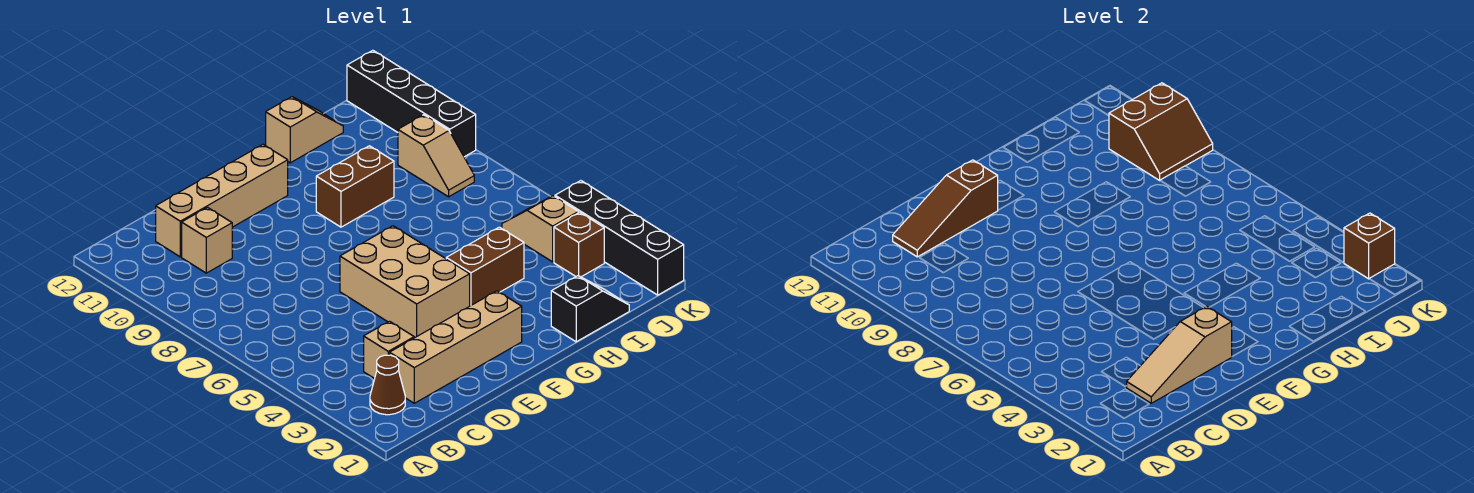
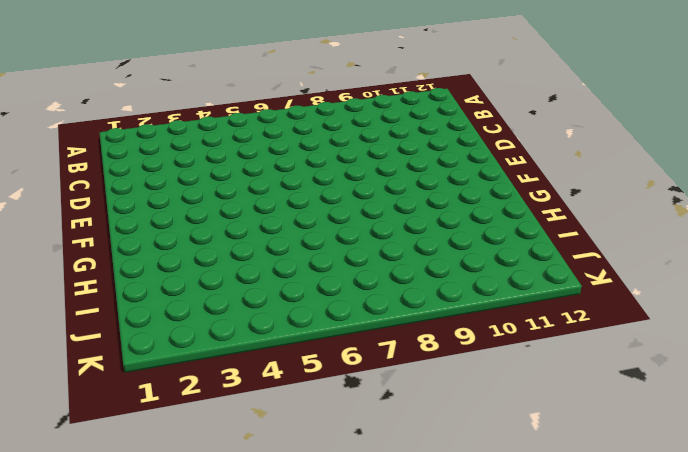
none -> brown cone B2 level 1
none -> tan brick C2:F2 level 1
none -> tan brick C3 level 1

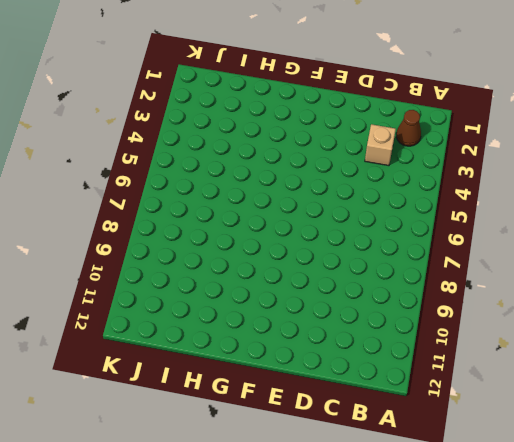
none -> tan brick C2:F2 level 1
none -> tan brick C10 level 1
none -> tan brick C11:F11 level 1

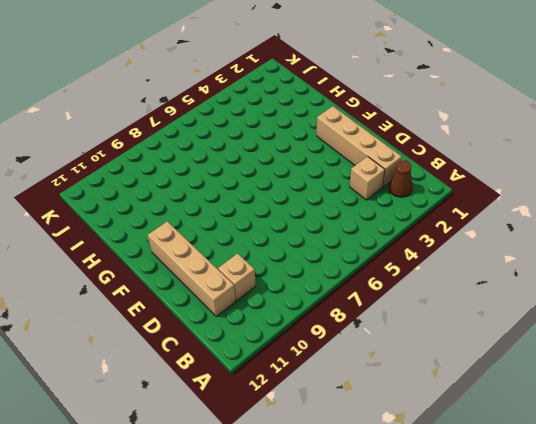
none -> tan brick E4:F6 level 1
none -> brown brick G4:H4 level 1
none -> brown brick G9:H9 level 1

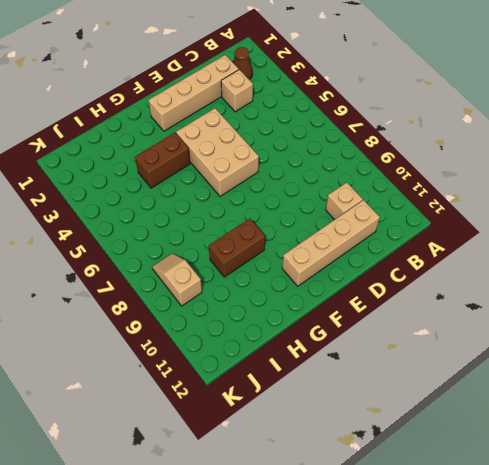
none -> black slope H1:I1 level 1 top H
none -> tan slope H12:I12 level 1 top H
none -> brown brick J3 level 1

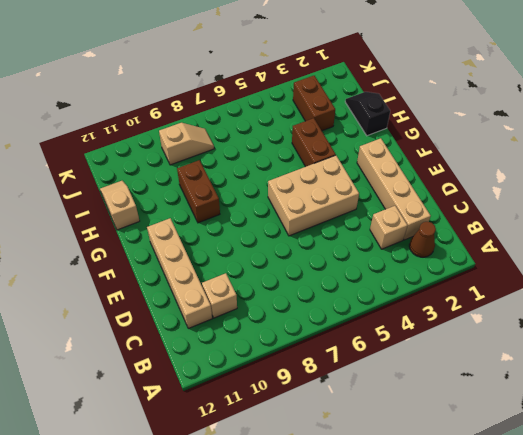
brown brick I3:J3 level 1 -> brown brick J3 level 1
none -> tan slope J4:J5 level 1 top 4
none -> black brick K1:K4 level 1
none -> black brick K9:K12 level 1

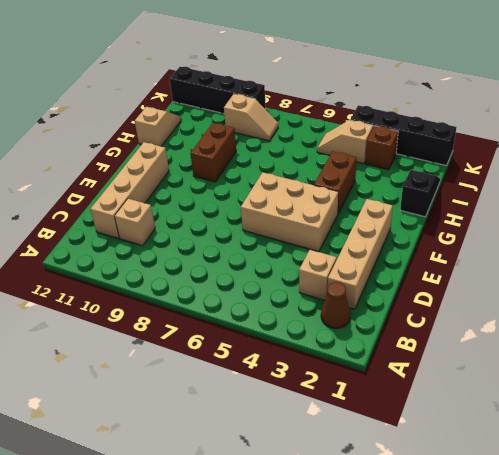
none -> tan slope C2:E2 level 2 top E
none -> brown slope C11:E11 level 2 top E
none -> brown slope J9:K10 level 2 top 10

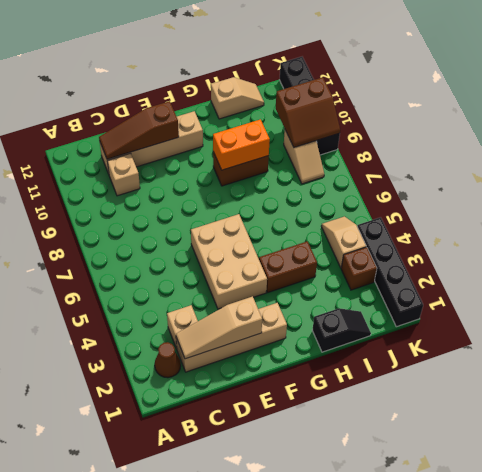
orange brick G9:H9 level 2 -> none
none -> brown brick K2 level 2

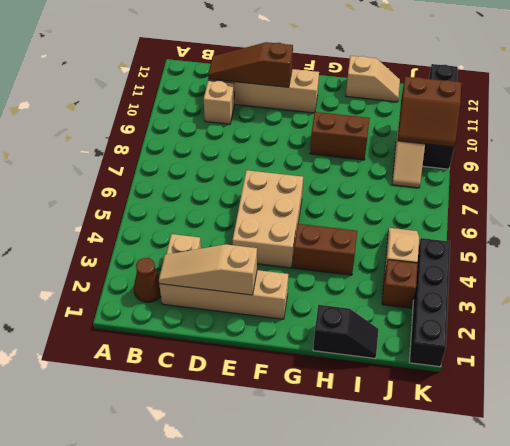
none -> brown brick K2 level 2

